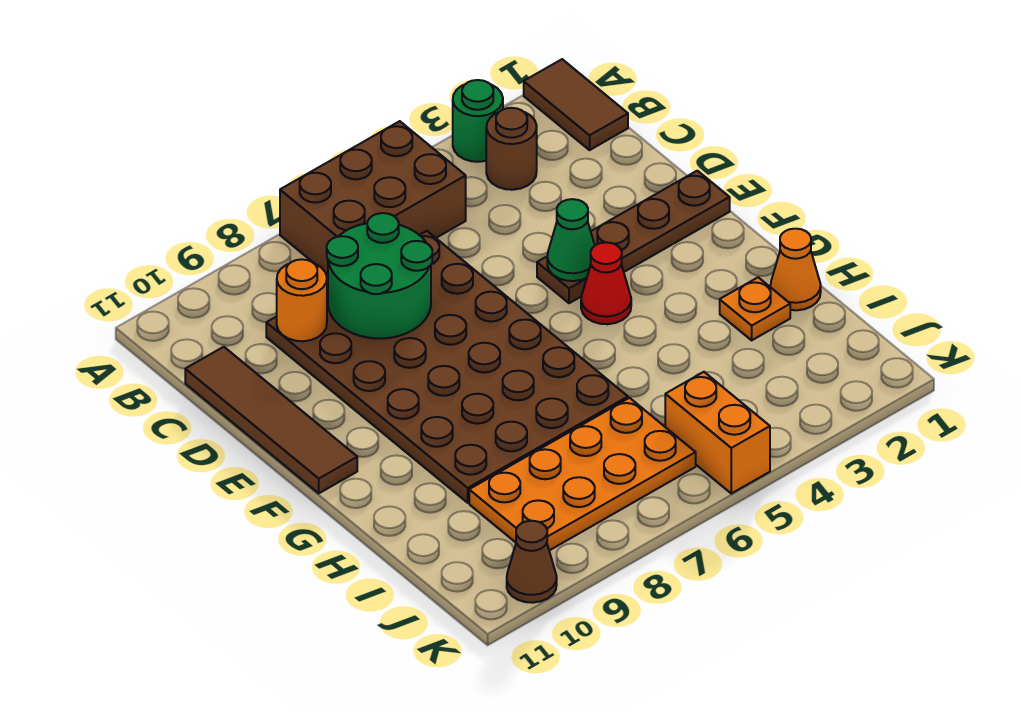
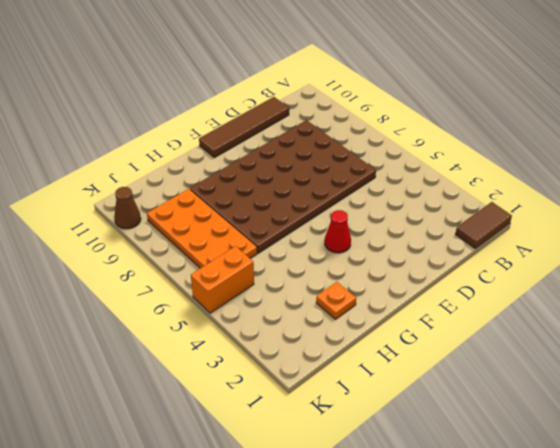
none -> green round brick A3 level 1
none -> brown brick A5:B7 level 1
none -> brown round brick B3 level 1

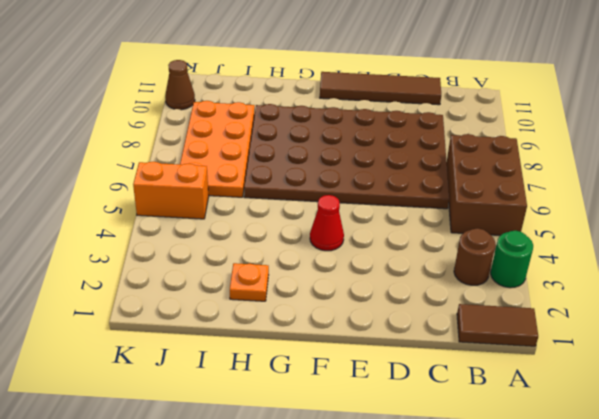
none -> brown plate E1:E4 level 1
none -> orange cone H1 level 1
none -> green round brick C7:D8 level 2

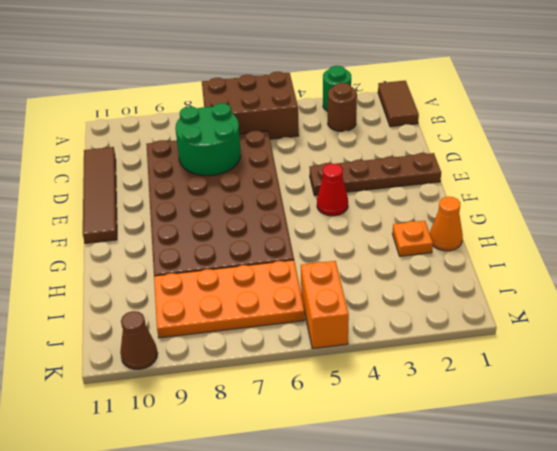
none -> orange round brick C9 level 2
none -> green cone E4 level 2

